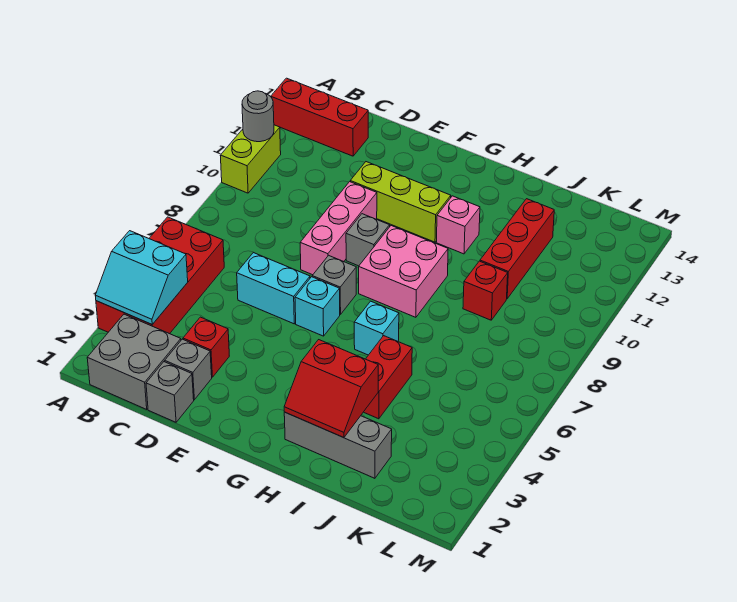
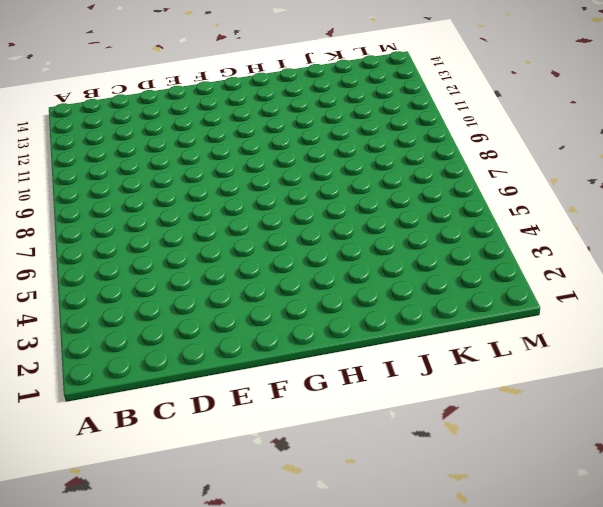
none -> red brick A3:B6 level 1
none -> lime brick A10:A11 level 1
none -> red brick A13:C13 level 1

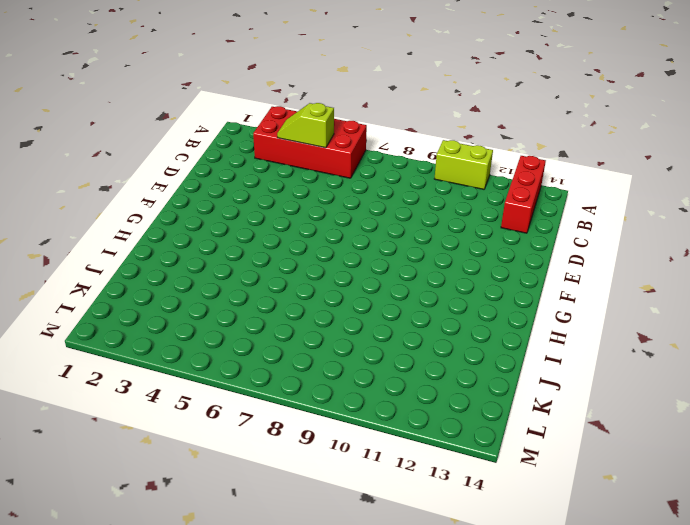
lime slope B4:B5 level 2 top 5 -> cyan slope A3:B4 level 2 top 4
none -> grey brick B1:C2 level 1
none -> grey brick D1 level 1
none -> grey brick D2 level 1

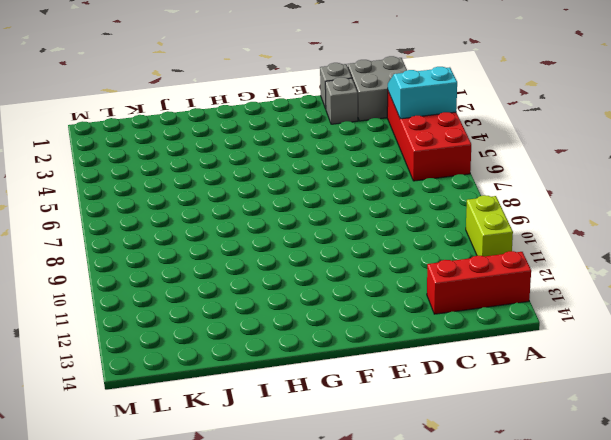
none -> red brick D3 level 1
none -> cyan brick D6:E6 level 1
none -> pink brick E8:E10 level 1

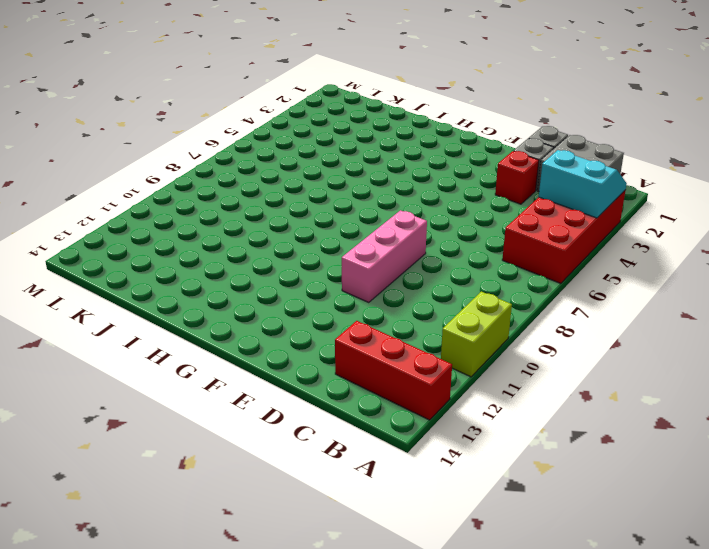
none -> cyan brick D6:E6 level 1
none -> lime brick E11:G11 level 1
none -> cyan brick F6 level 1

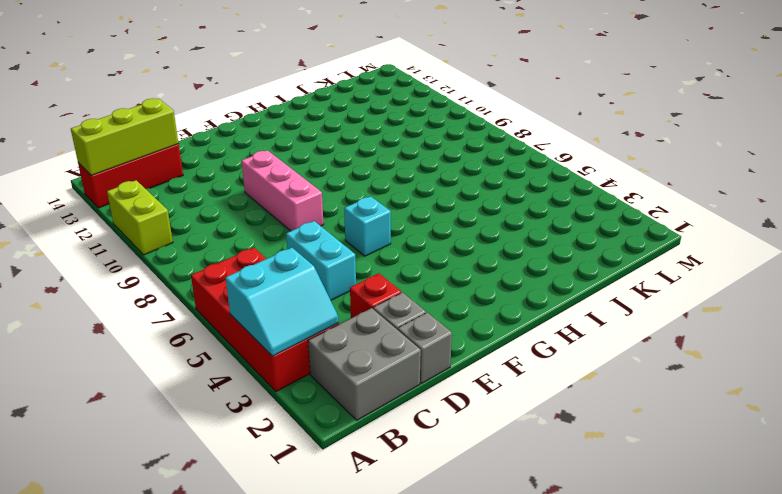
lime brick A13:C13 level 2 -> lime brick E11:G11 level 1
cyan brick D5:D6 level 1 -> cyan brick D6:E6 level 1
none -> grey brick F7 level 1
none -> grey brick F9 level 1
none -> pink brick G8:H9 level 1

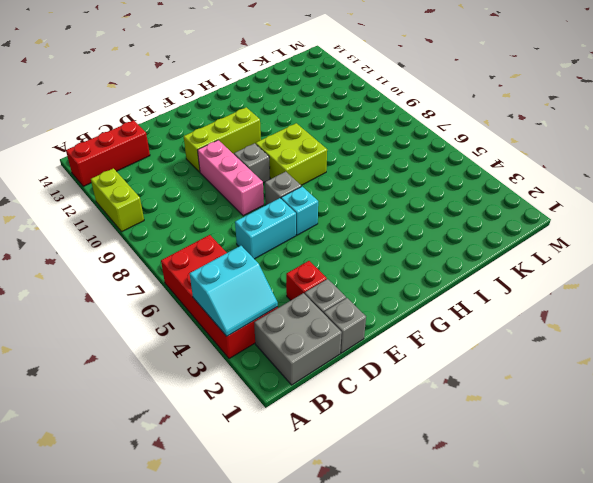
lime brick G8:H9 level 1 -> pink brick G8:H9 level 1
none -> grey brick H2:J2 level 1
none -> cyan brick H6 level 1
none -> pink brick H11 level 1

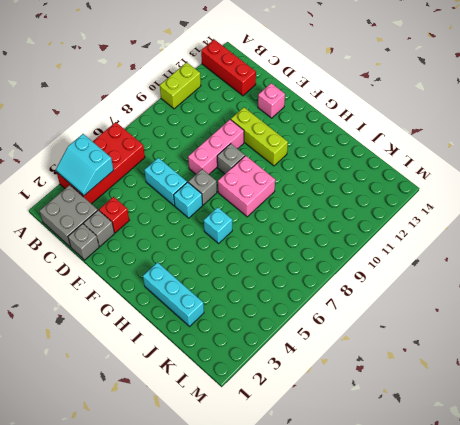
pink brick E13 level 1 -> pink brick H11 level 1
cyan brick H2:J2 level 1 -> grey brick H2:J2 level 1
none -> red brick I4:I5 level 1
none -> red brick J9 level 1
none -> red brick J10:J12 level 1

